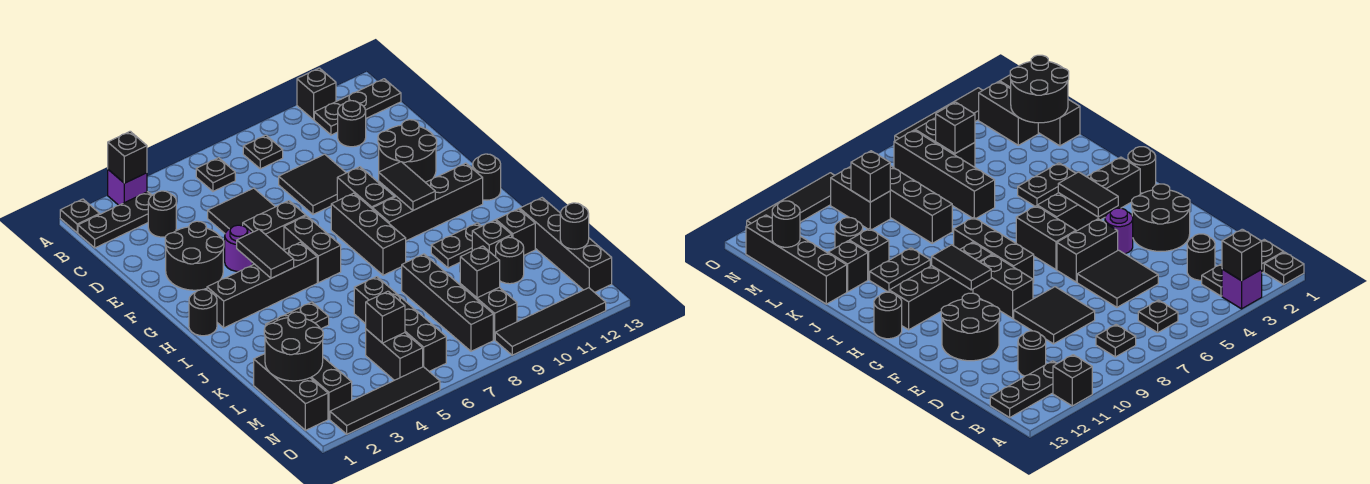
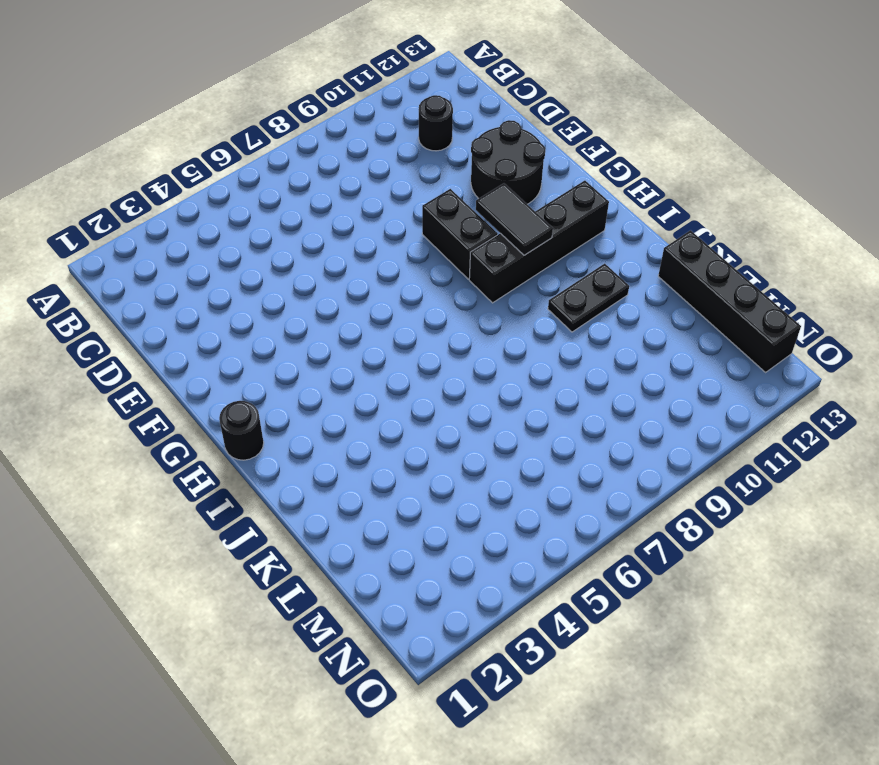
none -> black plate A1 level 1
none -> purple brick A3 level 1
none -> black brick A11 level 1
none -> black plate B1:B3 level 1

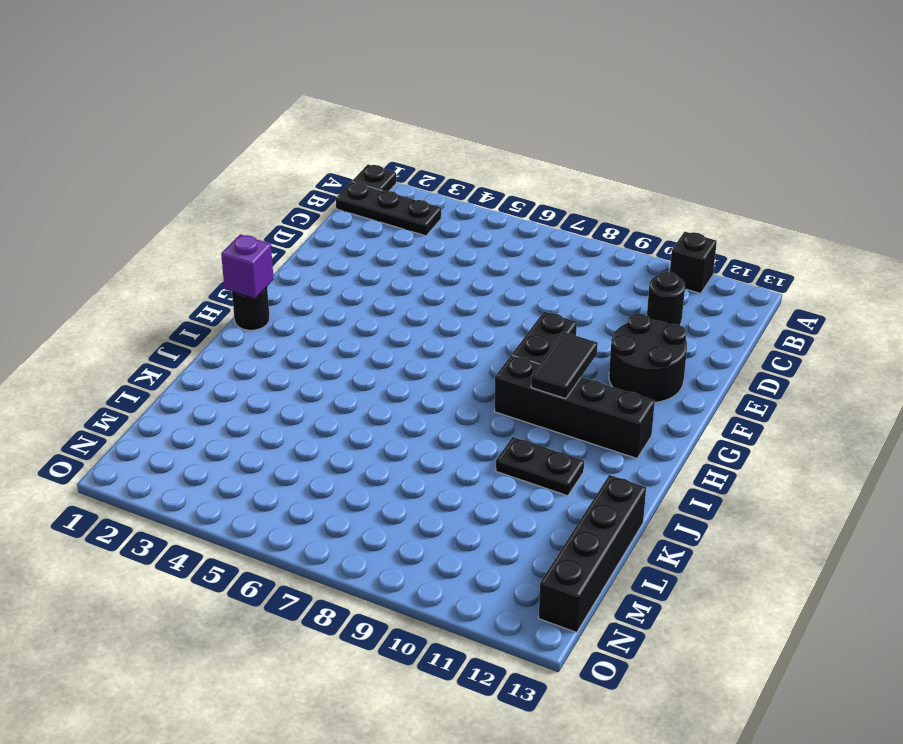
purple brick H1 level 2 -> purple brick A3 level 1
none -> black plate B6 level 1
none -> black plate B8 level 1
none -> black plate B11:B13 level 1
none -> black round brick C3 level 1

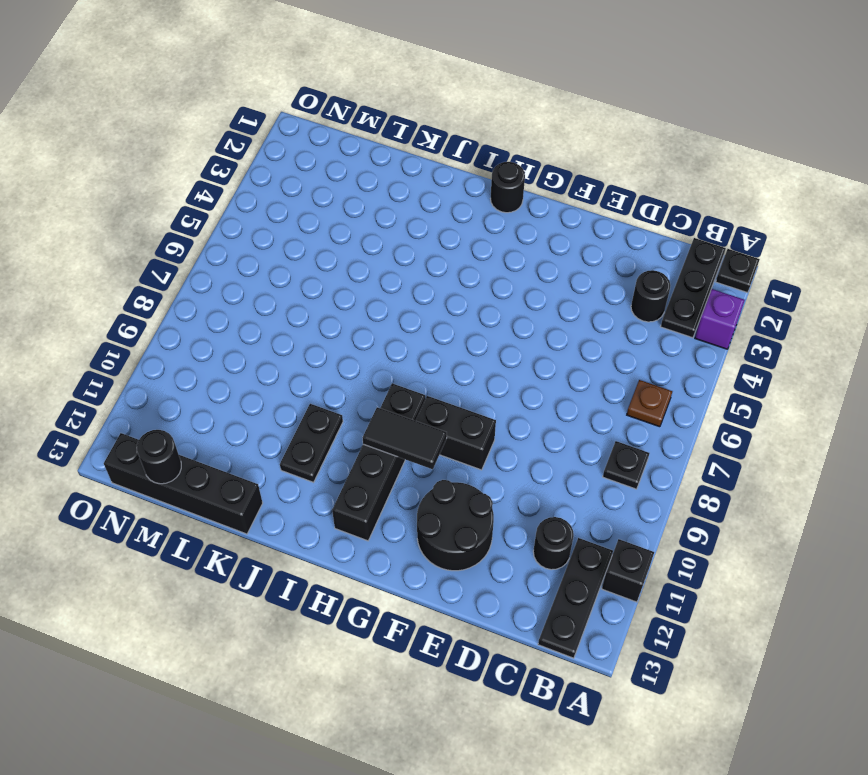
brown plate B6 level 1 -> black plate B6 level 1
none -> black tile D5:E6 level 1
none -> black tile D8:E9 level 1
none -> black round brick E2:F3 level 1
none -> purple round brick F4 level 1

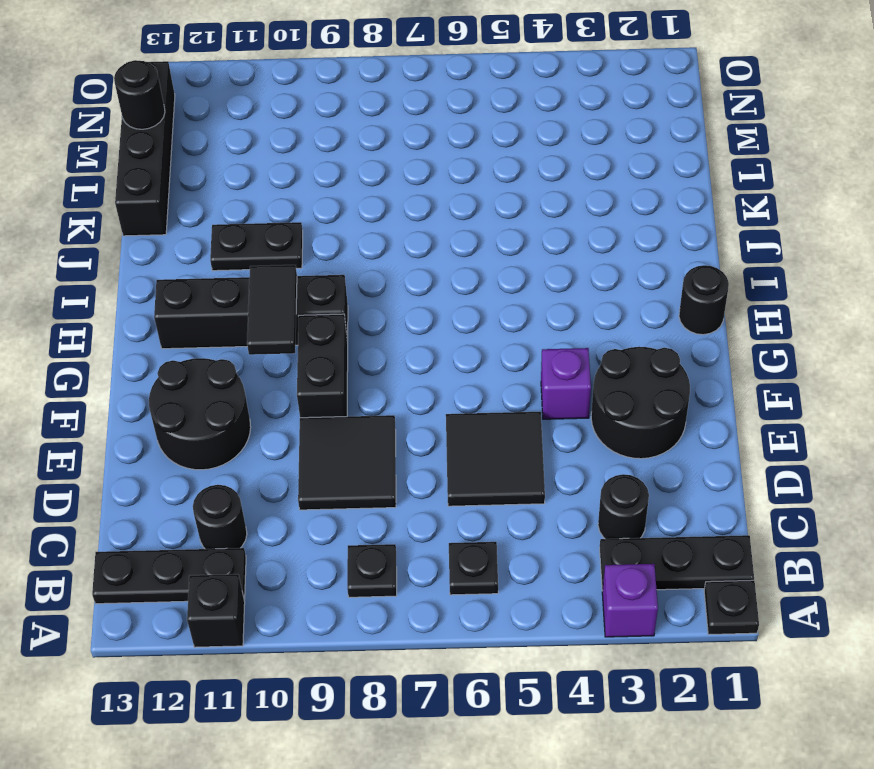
purple brick F4 level 1 -> purple round brick F4 level 1
none -> black brick F5:F6 level 1
none -> black brick G6:H6 level 1
none -> black brick G8:I8 level 1
none -> black brick H2:H5 level 1

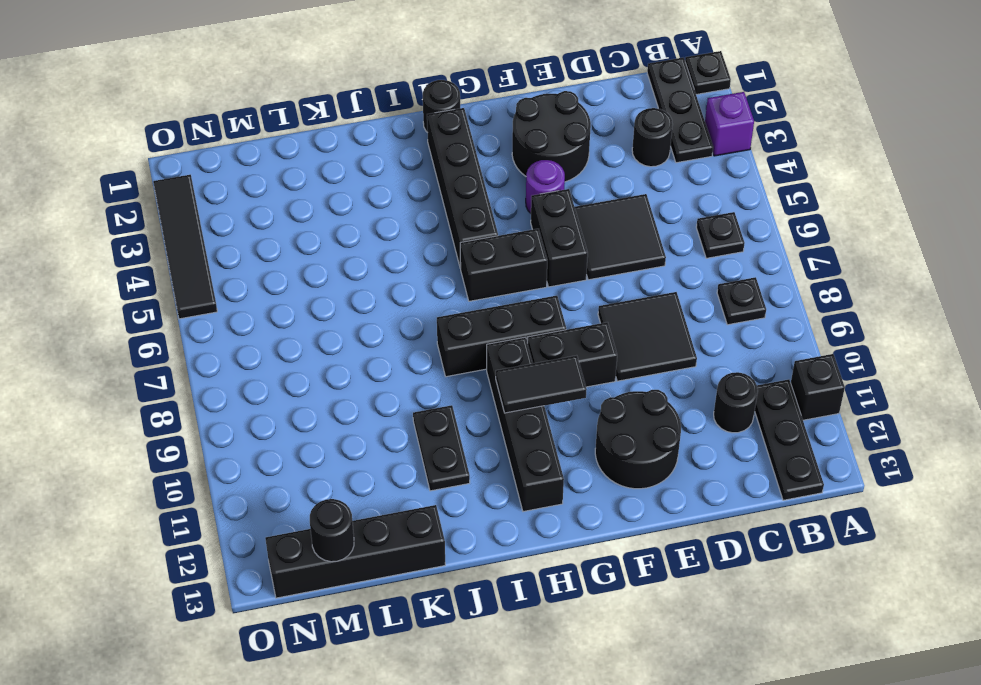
none -> black round brick H13 level 1
none -> black plate J3:J4 level 1
none -> black brick K6:N6 level 1
none -> black brick K8:N8 level 1

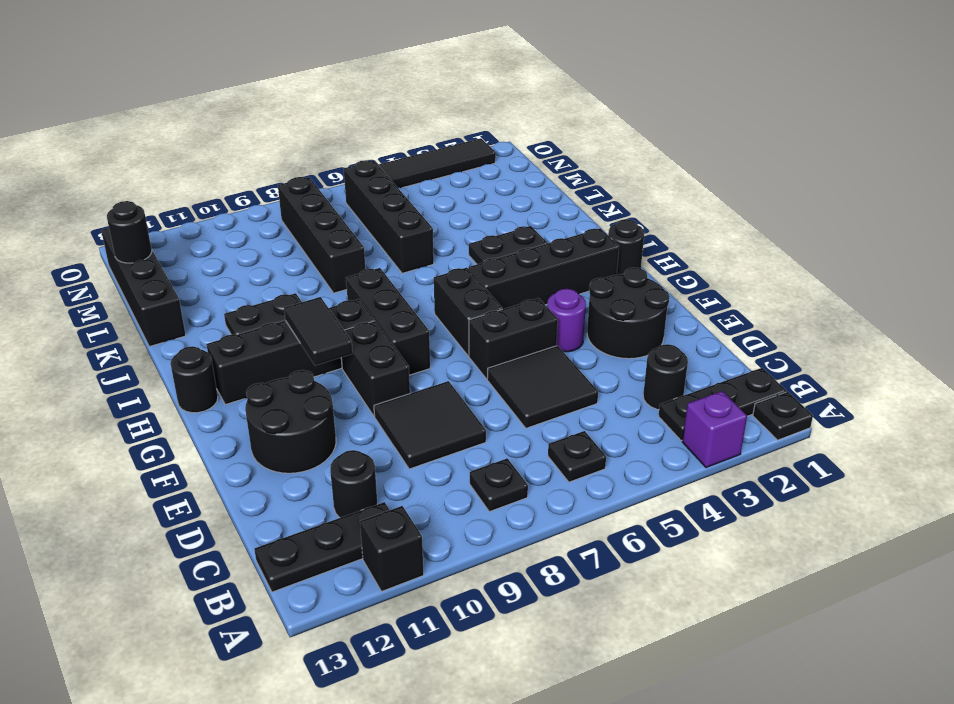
none -> black brick K11 level 1
none -> black brick K12 level 1
none -> black brick L1:N1 level 1
none -> black round brick L11 level 1

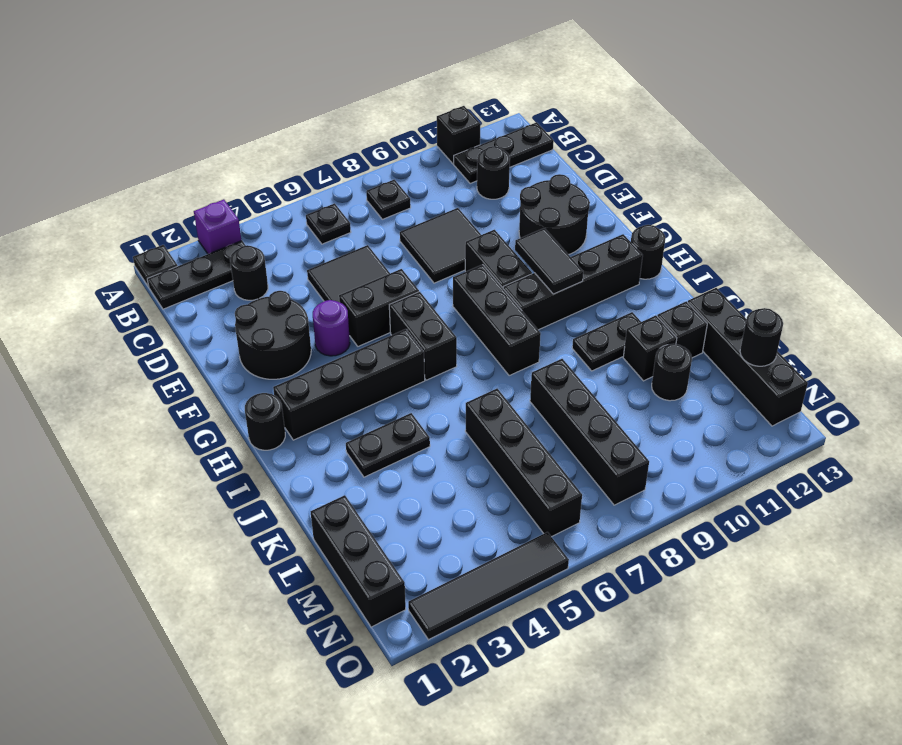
none -> black brick M2:N2 level 1
none -> black brick M5:N5 level 1
none -> black brick M9:N9 level 1
none -> black tile O9:O12 level 1

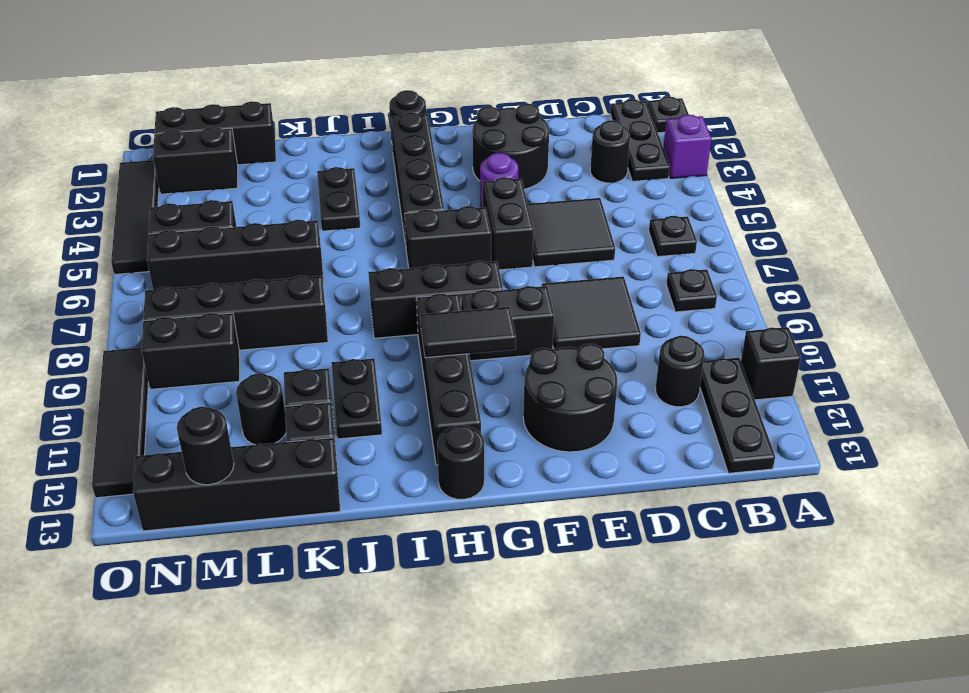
none -> black brick A3 level 2
none -> black tile G4:H4 level 2
none -> black round brick L1:M2 level 2
none -> black brick M5 level 2

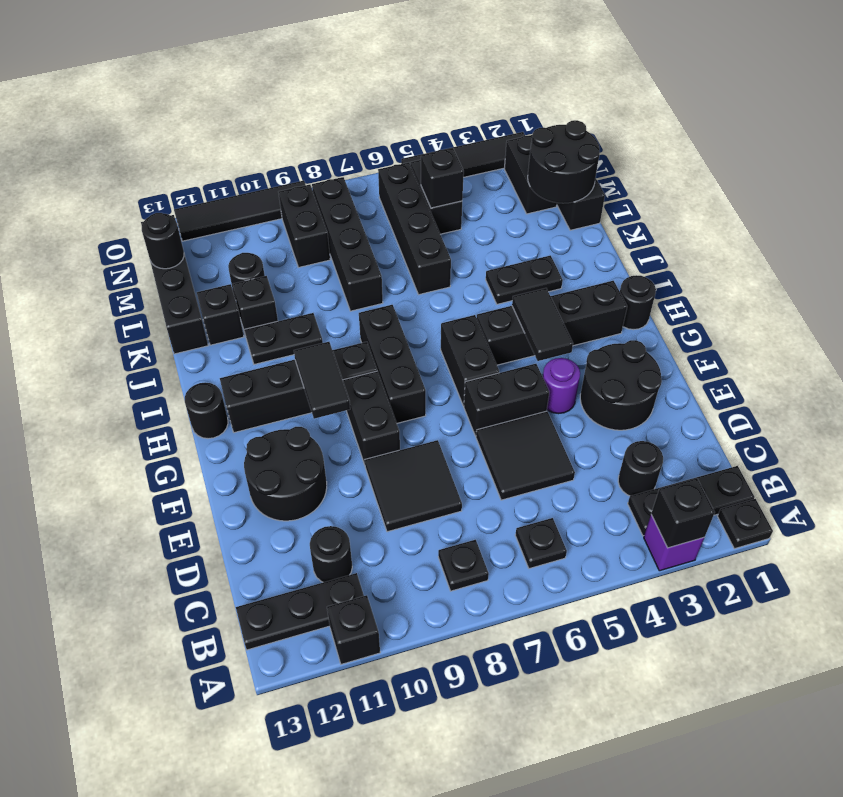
none -> black brick M9 level 2

